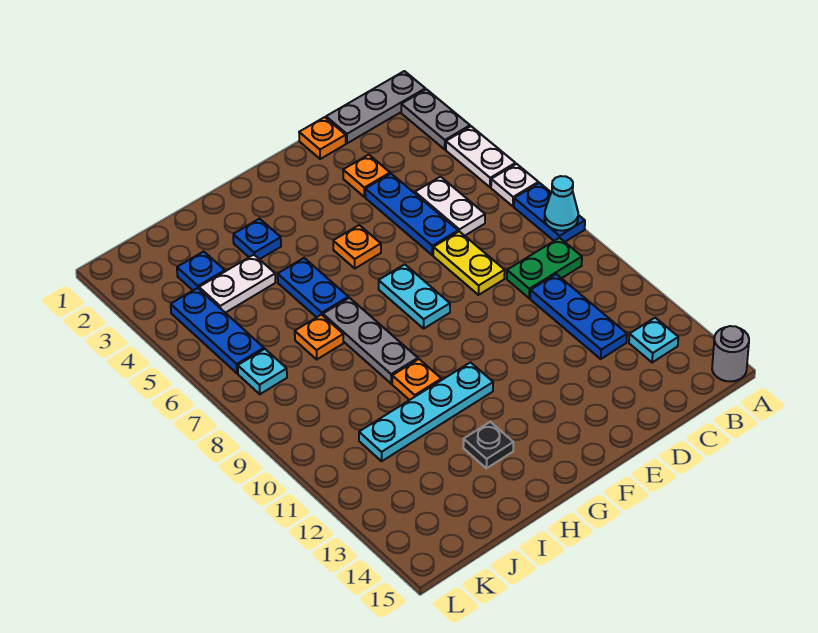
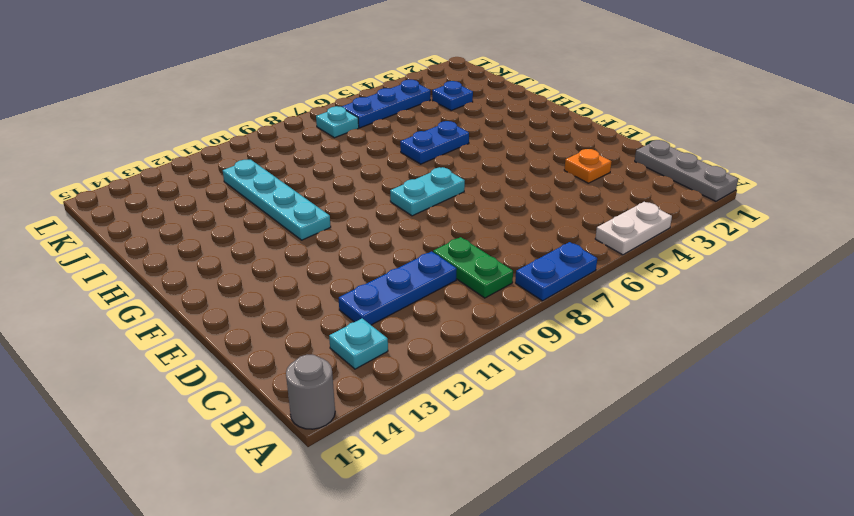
none -> grey plate A2:A3 level 1
none -> white plate A6 level 1
none -> white plate C5:C6 level 1

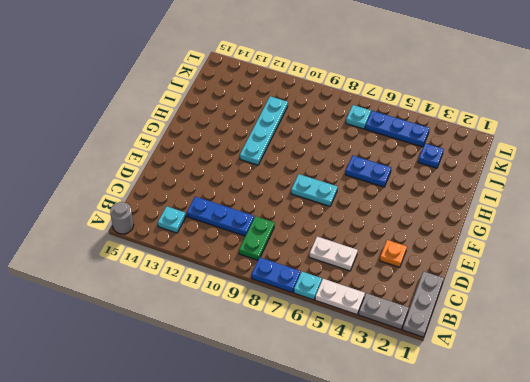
cyan plate A6 level 1 -> white plate A6 level 1
none -> orange plate D1 level 1
none -> blue plate D4:D6 level 1
none -> yellow plate D7:D8 level 1

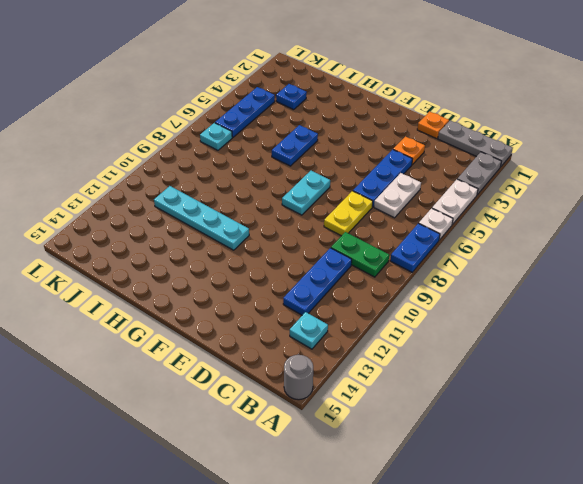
none -> orange plate F5 level 1
none -> blue plate H3 level 1
none -> grey plate H7:H9 level 1

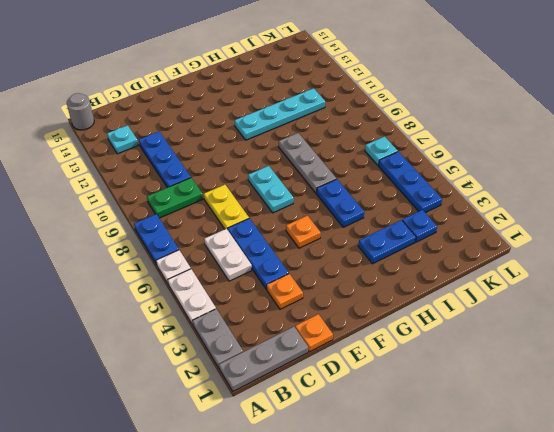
blue plate H3:I3 level 1 -> blue plate H3 level 1
none -> orange plate H10 level 1
none -> black plate H13 level 1
none -> white plate I4:J4 level 1

